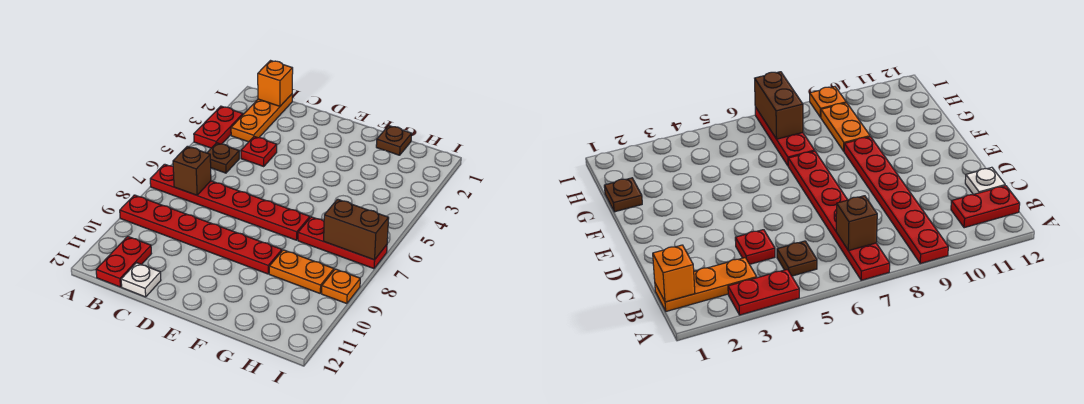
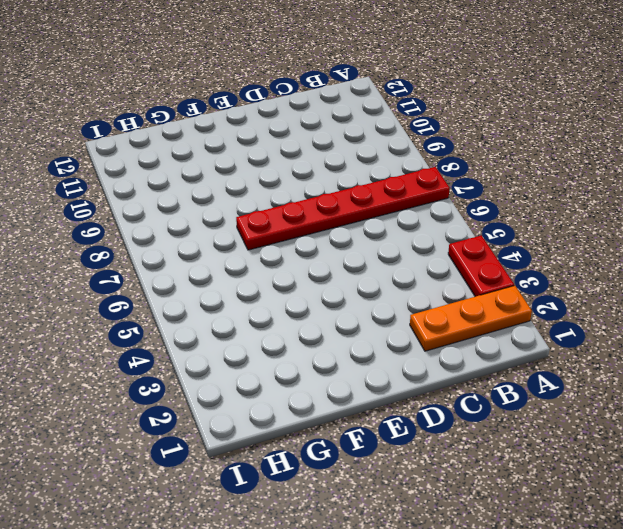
orange plate A2:C2 level 1 -> orange plate B1:B3 level 1
none -> red plate A9:F9 level 1
none -> brown plate B5 level 1
none -> red plate B11:B12 level 1

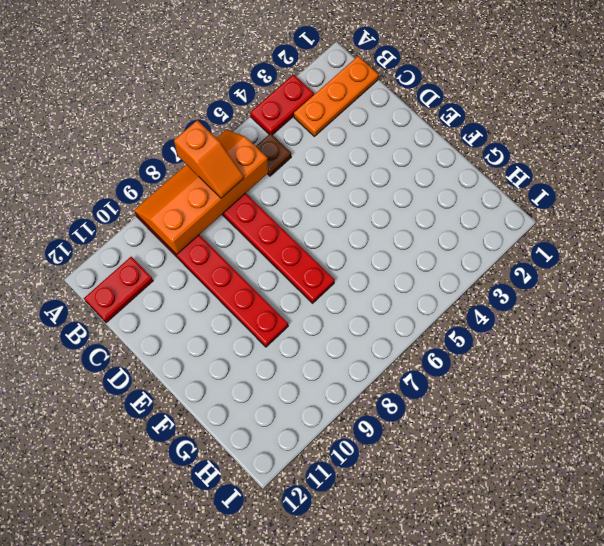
orange slope A6:B9 level 2 top B -> brown brick B7 level 2
orange slope A7:B7 level 3 top A -> none
none -> red plate C4 level 1
none -> white plate C12 level 1
none -> brown plate G1 level 1

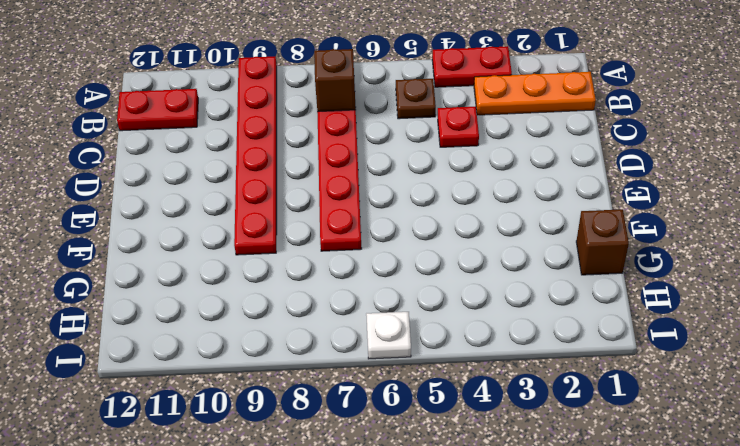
brown brick G1 level 1 -> brown plate G1 level 1
white plate I6 level 1 -> white plate C12 level 1
none -> red plate G7:I7 level 1
none -> orange plate G9:H9 level 1
none -> orange plate I9 level 1

